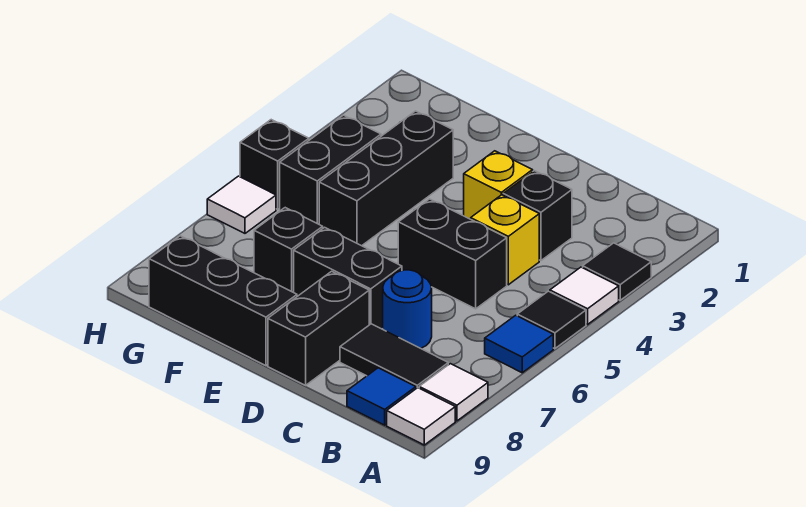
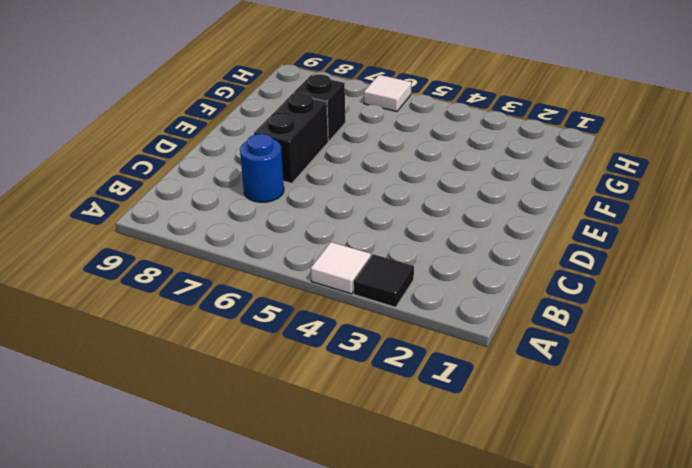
none -> black tile A5 level 1
none -> blue tile A6 level 1
none -> white tile A8 level 1

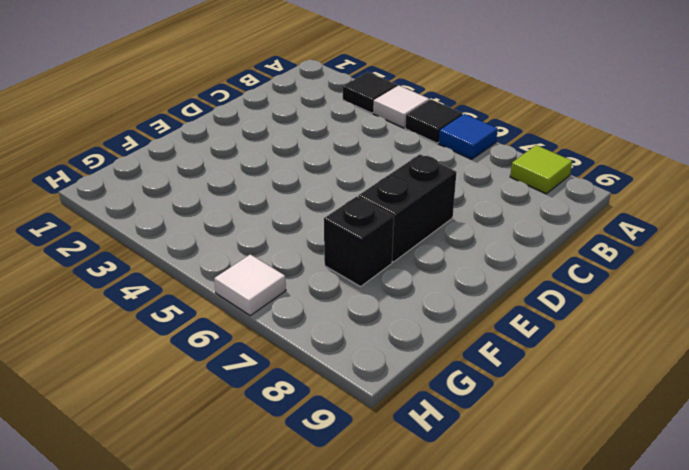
lime tile A8 level 1 -> white tile A8 level 1
none -> white tile A9 level 1
none -> black tile B8:C8 level 1
none -> blue tile B9 level 1

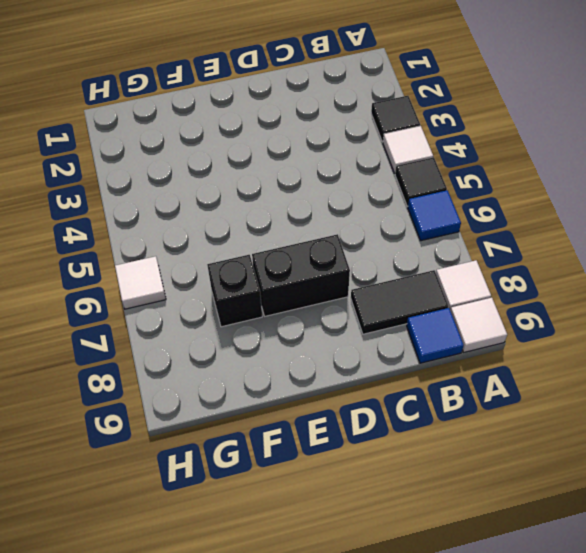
none -> black brick C3 level 1
none -> yellow brick C4 level 1
none -> black brick C5:D5 level 1

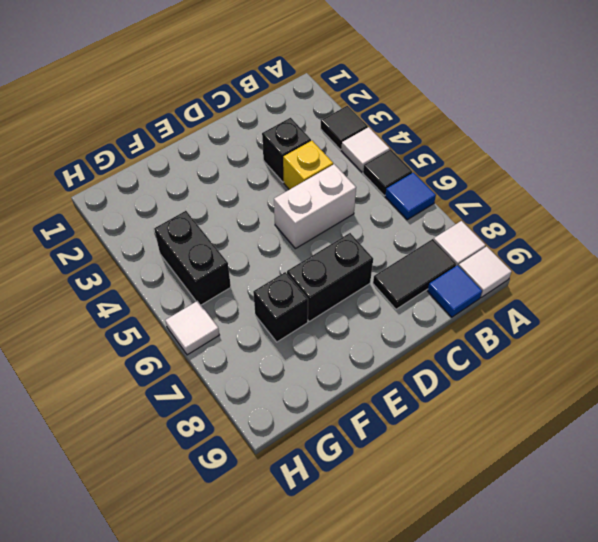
white brick C5:D5 level 1 -> black brick C5:D5 level 1
none -> blue round brick C7 level 1
none -> yellow brick D3 level 1
none -> black brick D8:D9 level 1

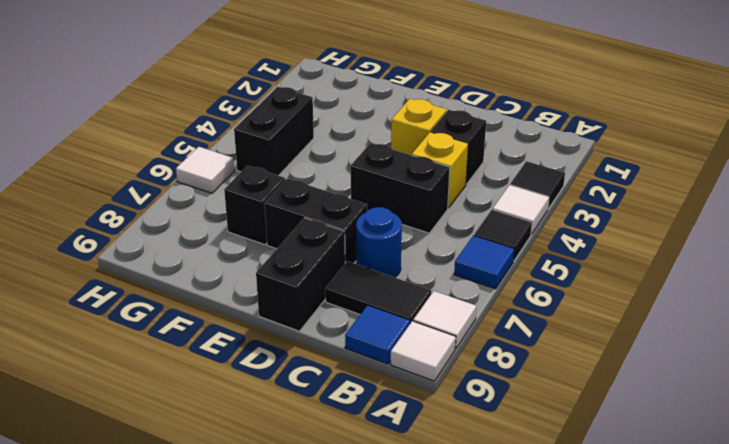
none -> black brick E9:G9 level 1
none -> black brick F3:F5 level 1
none -> black brick H5 level 1

